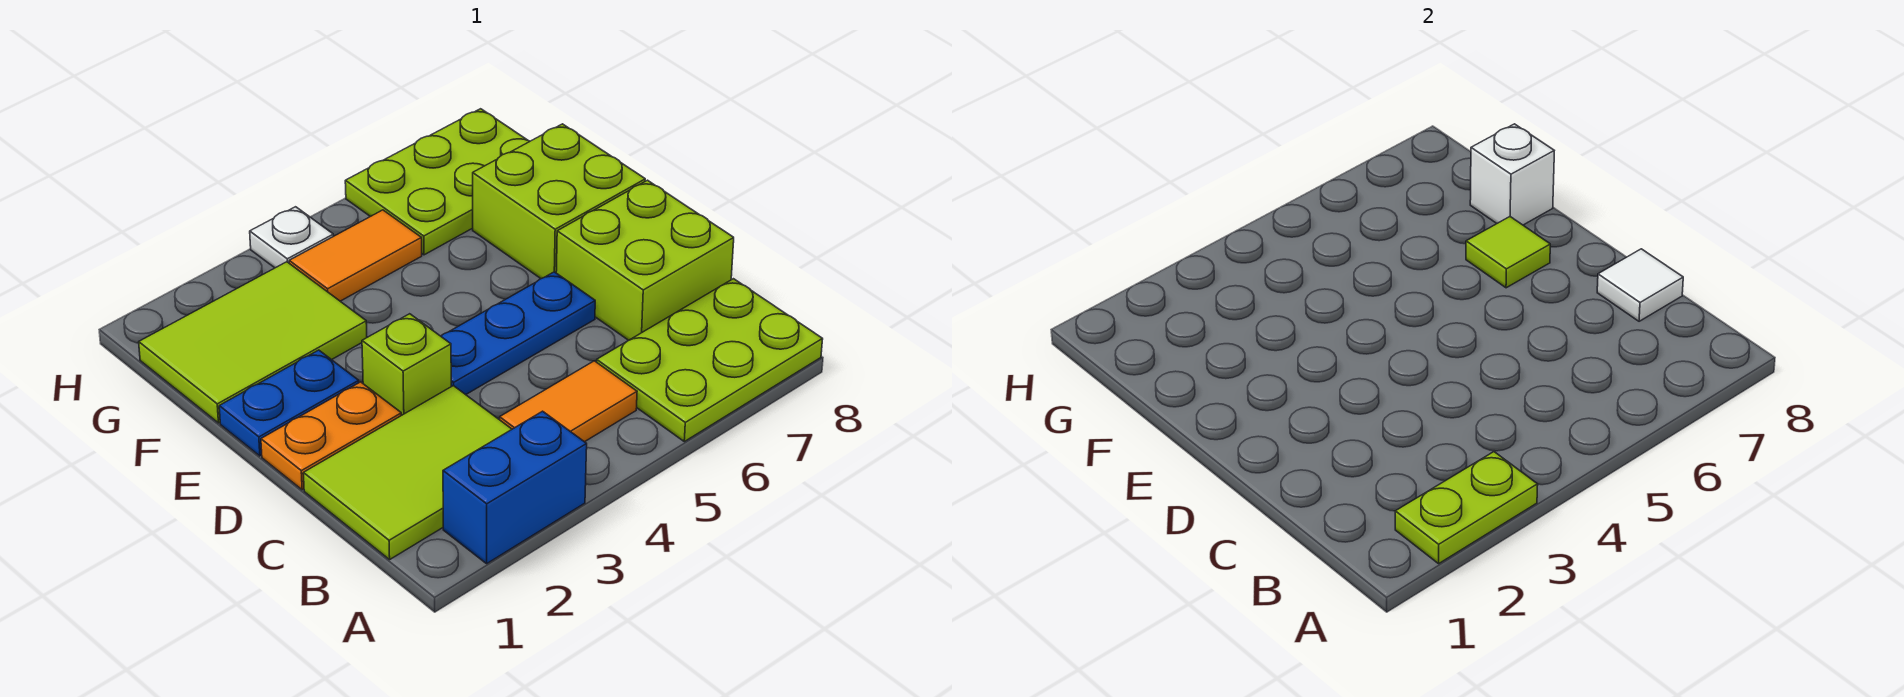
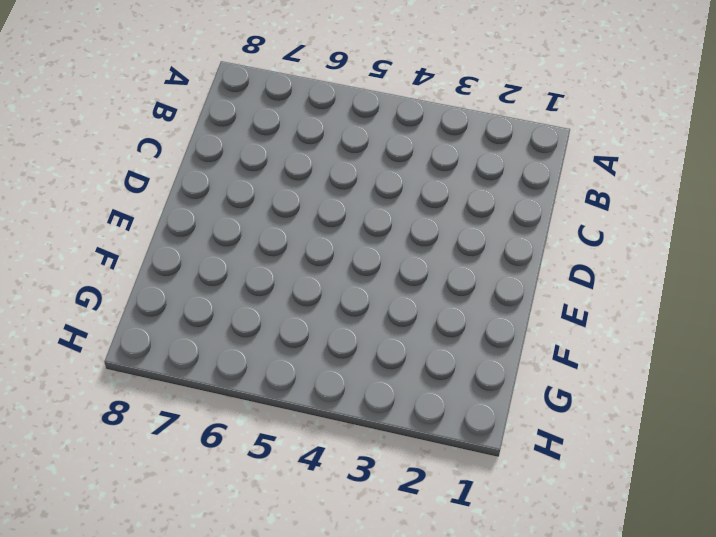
none -> blue brick A2:A3 level 1
none -> lime plate A6:B8 level 1
none -> lime tile B1:C3 level 1

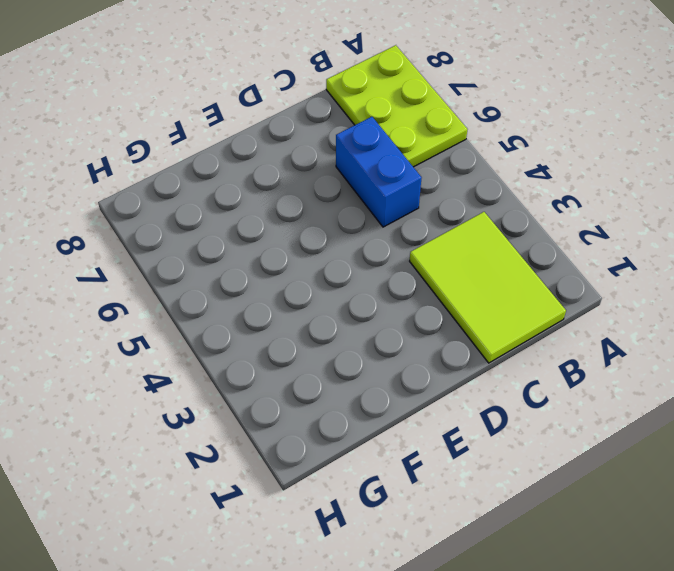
blue brick C5:C6 level 1 -> blue brick A2:A3 level 1
none -> orange tile B4:B5 level 1
none -> lime brick C7:D8 level 1
none -> orange plate D1:D2 level 1

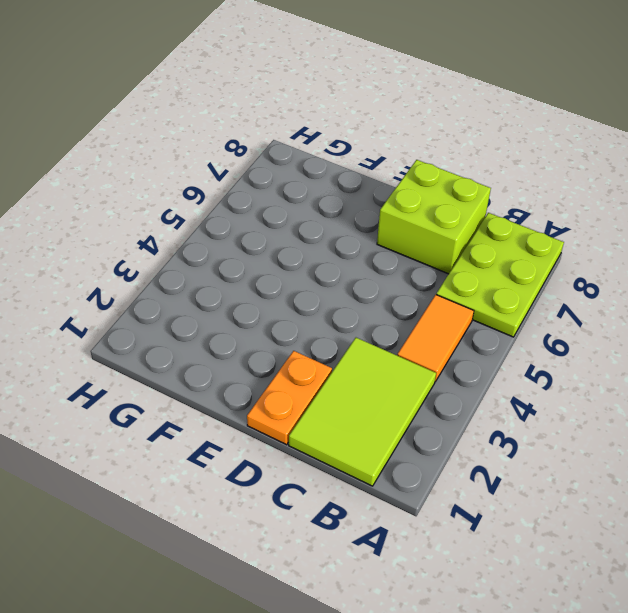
none -> blue brick A2:A3 level 1
none -> lime brick D3 level 1
none -> blue plate D4:D6 level 1

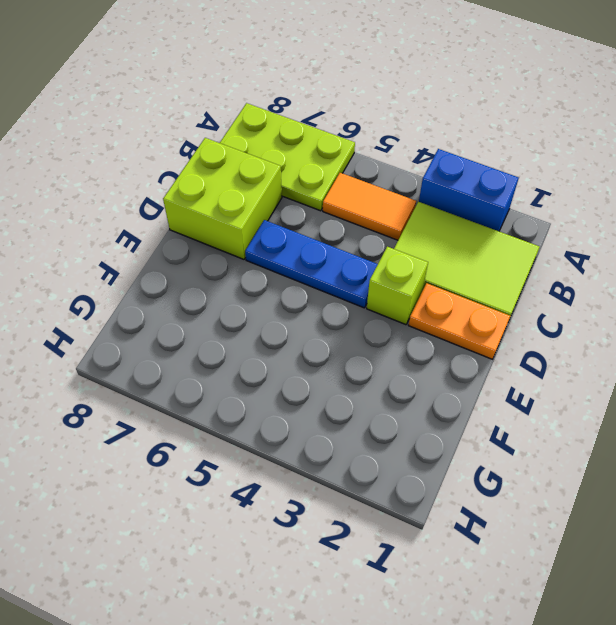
none -> blue plate E1:E2 level 1
none -> lime brick E7:F8 level 1
none -> lime tile F1:G3 level 1

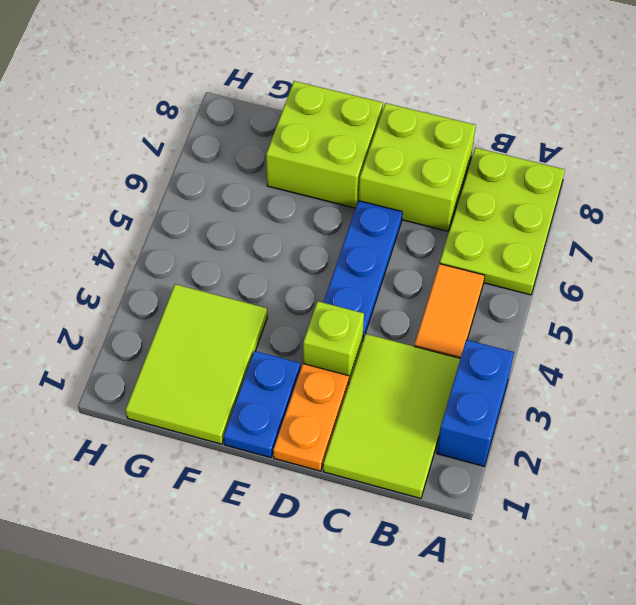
none -> orange tile G4:G5 level 1
none -> lime plate G6:H8 level 1
none -> white plate H4 level 1

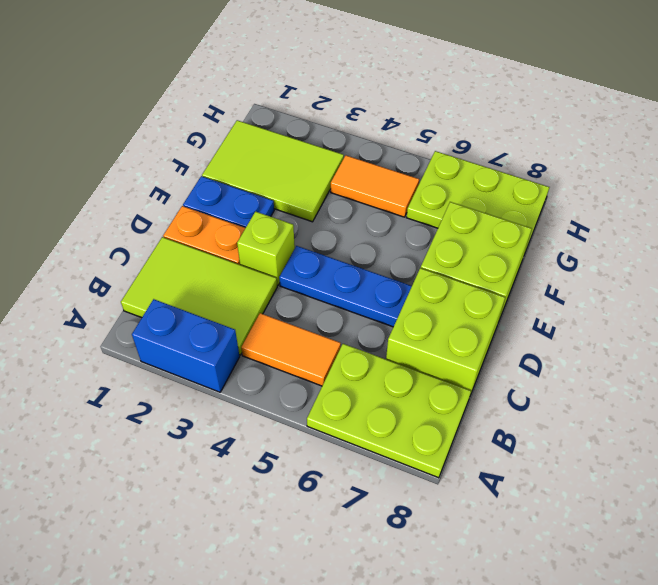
none -> white plate H4 level 1
none -> lime plate A2:A3 level 2
none -> white tile C8 level 2

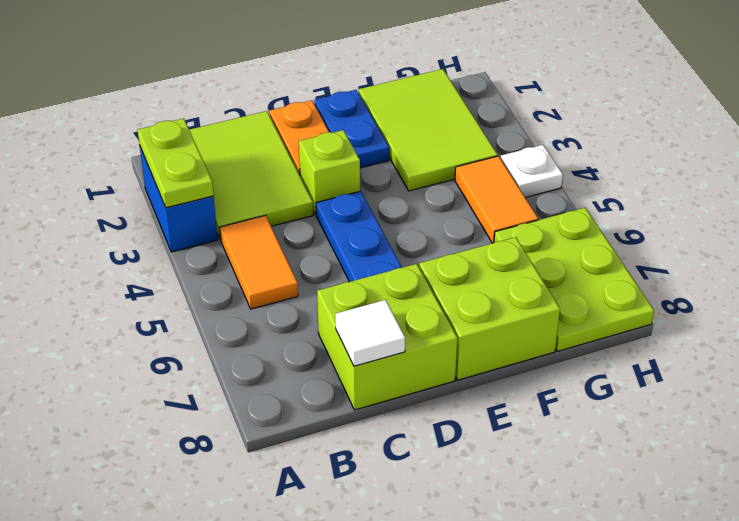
none -> lime plate A6:B8 level 1
none -> lime tile E7 level 2
none -> white brick F8 level 2

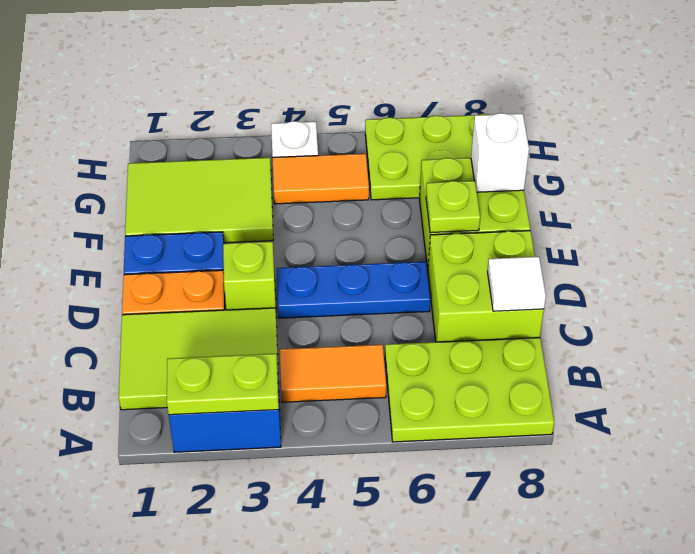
lime plate E7 level 2 -> lime tile E7 level 2

